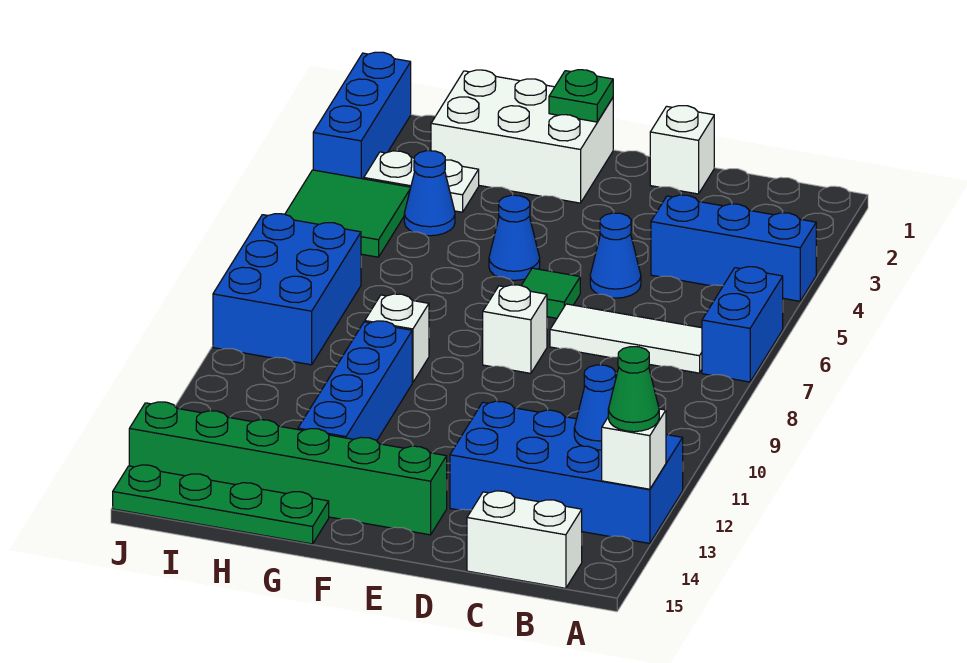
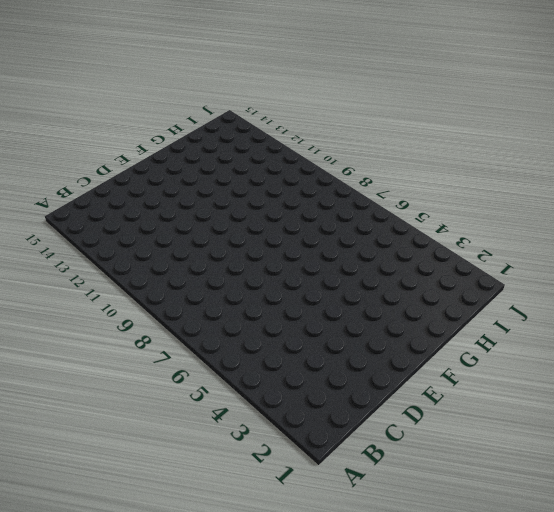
none -> blue brick A4:C4 level 1
none -> blue brick A6:A7 level 1
none -> blue brick A12:D13 level 1

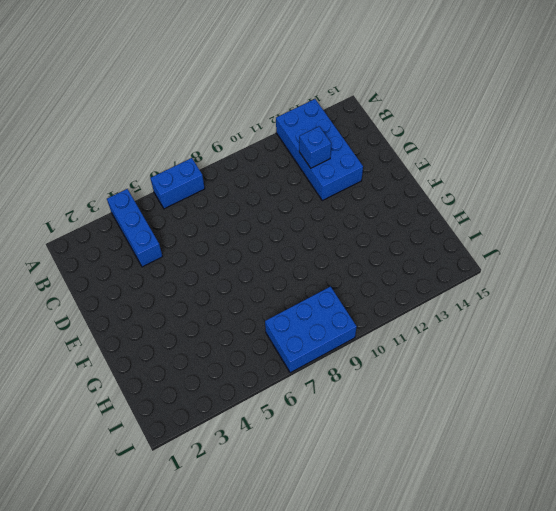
blue brick C12 level 2 -> none
none -> white tile B7:D7 level 1
none -> white brick B15:C15 level 1
none -> white brick D1 level 1

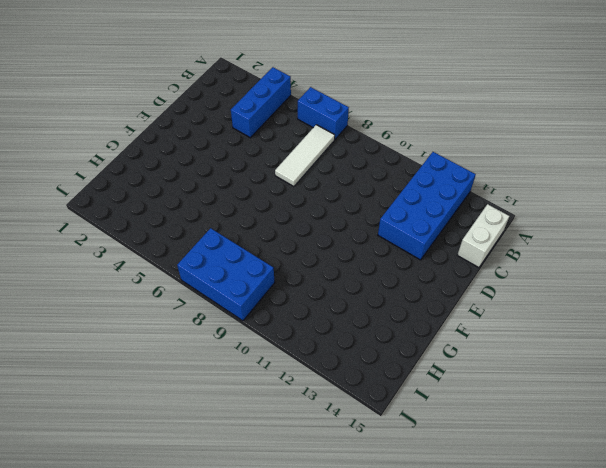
none -> white brick D1 level 1
none -> blue cone D5 level 1
none -> green tile E6 level 1

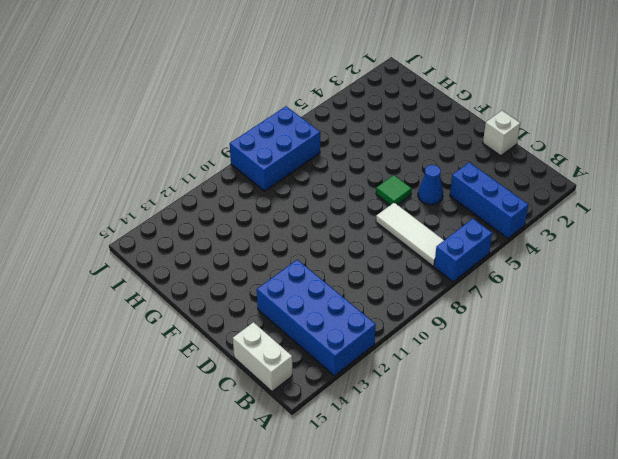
none -> white brick E8 level 1
none -> green brick E14:J14 level 1
none -> white brick F1:H2 level 1

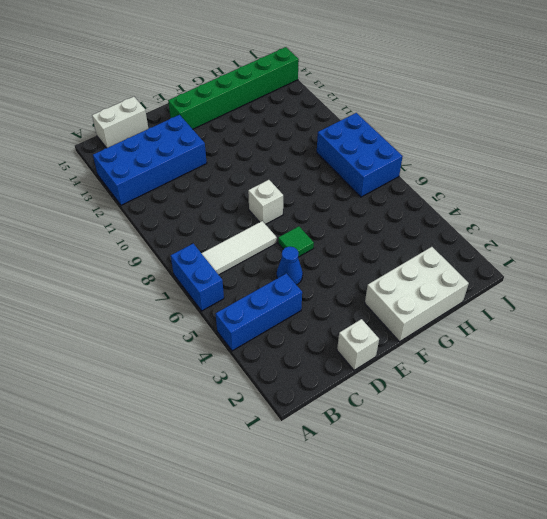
none -> blue cone F5 level 1
none -> white brick G9 level 1
none -> blue brick G10:G13 level 1

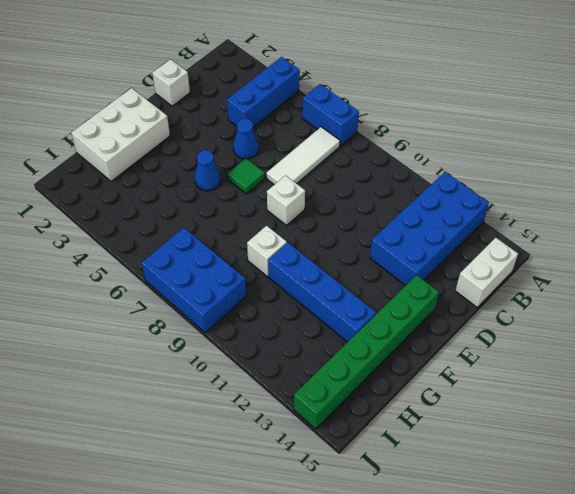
none -> green plate G15:J15 level 1
none -> white plate H3:I3 level 1
none -> blue cone H4 level 1

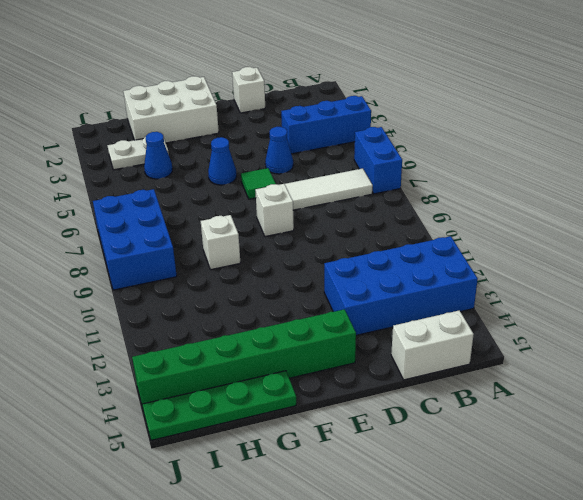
none -> blue brick G10:G13 level 1
none -> green tile I4:J5 level 1
none -> blue brick J1:J3 level 1

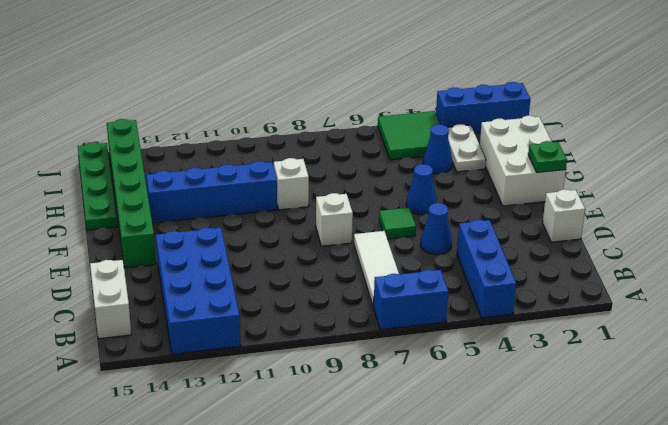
none -> blue brick I7:J9 level 1
none -> white brick A13 level 2
none -> blue cone B12 level 2

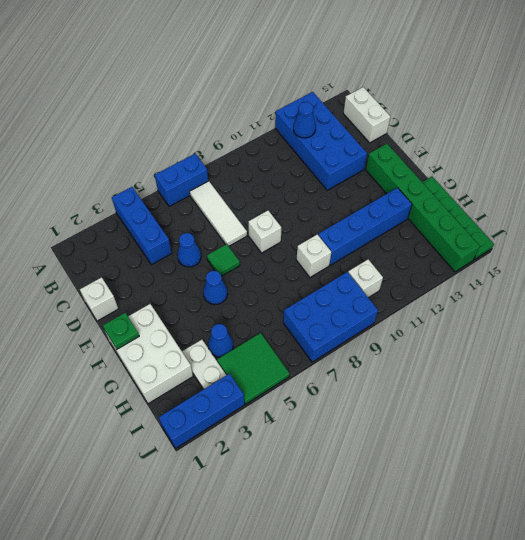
white brick I10 level 1 -> white brick A13 level 2
none -> green cone A13 level 3

